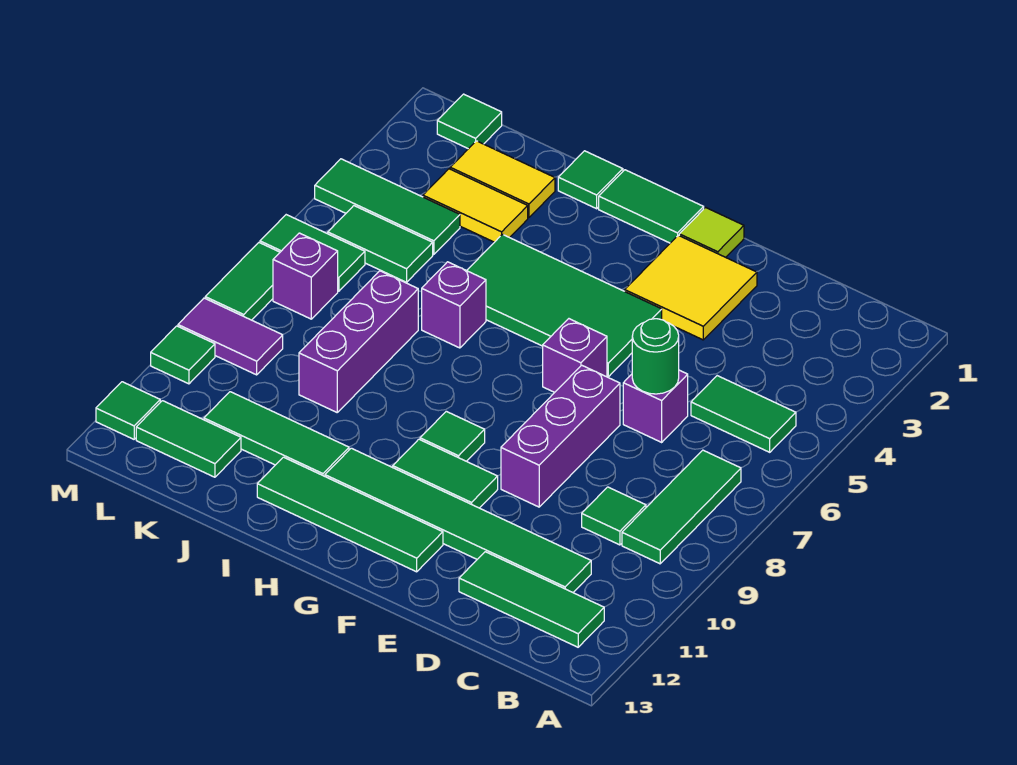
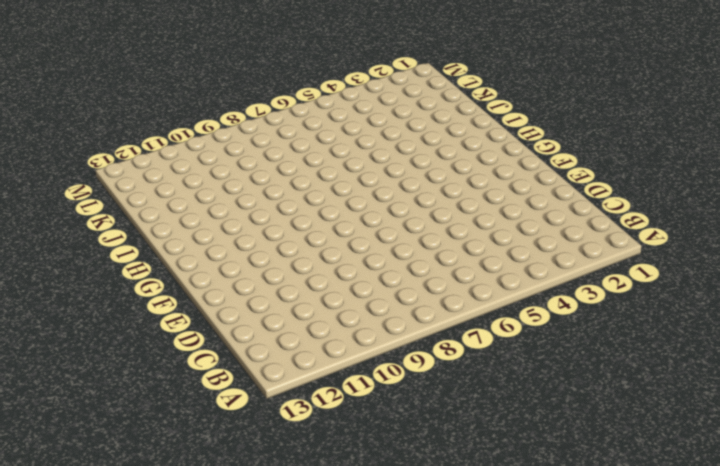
none -> green tile B5:C5 level 1
none -> green tile B7:B9 level 1
none -> green tile B12:D12 level 1
none -> green tile C9 level 1

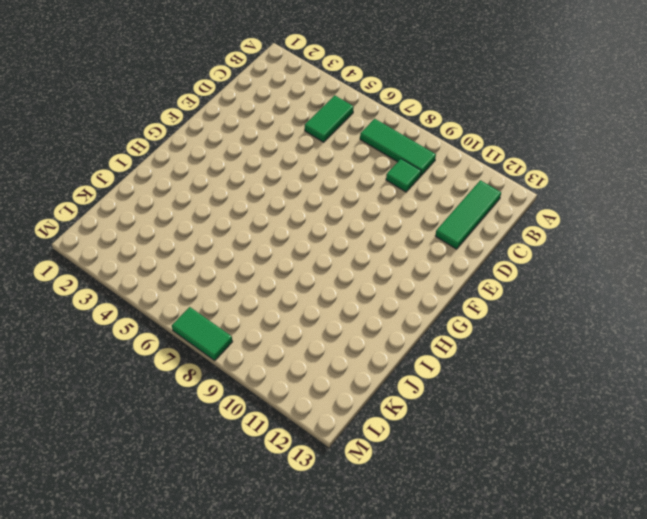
none -> green tile C11:H11 level 1
none -> purple brick D6 level 1
none -> yellow tile E2:F3 level 1
none -> purple brick E7:E9 level 1

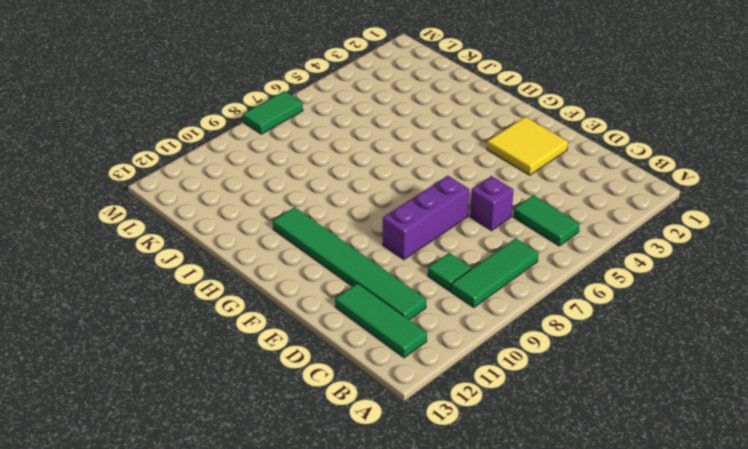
none -> lime tile F1 level 1
none -> green tile F4:I5 level 1
none -> purple brick F6 level 1
none -> green tile F10:G10 level 1

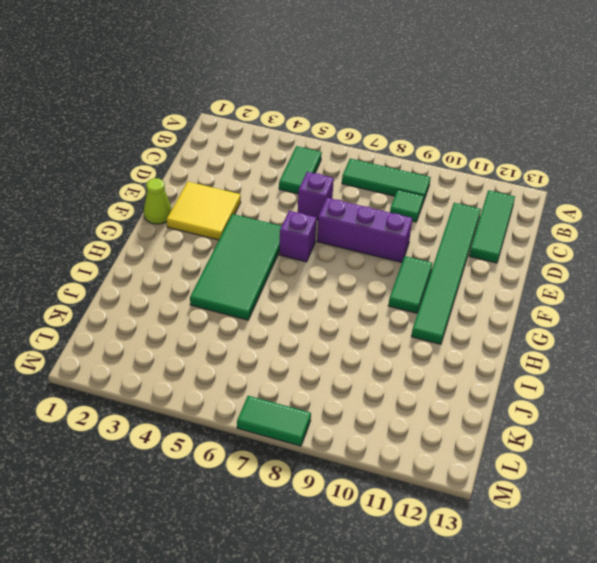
lime cone F1 level 1 -> lime tile F1 level 1
none -> green tile F12:I12 level 1
none -> green tile G1:H1 level 1
none -> green tile G9 level 1
none -> green tile I1 level 1

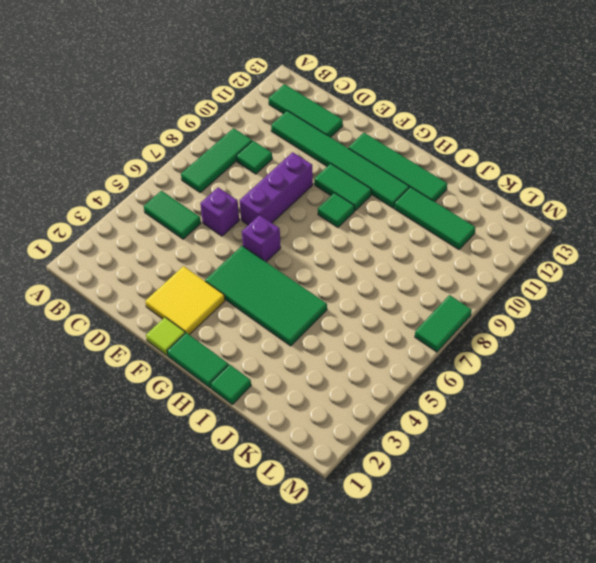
none -> purple brick I6 level 1
none -> yellow tile J2:K2 level 1
none -> yellow tile J3:K3 level 1
none -> purple brick J7:J9 level 1

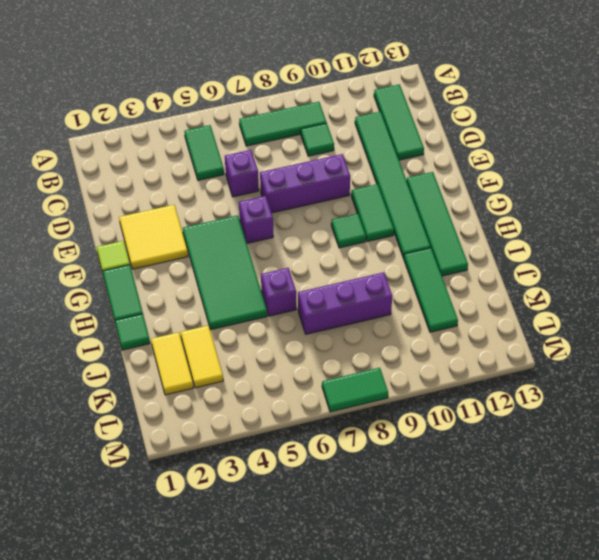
none -> green tile K4:M4 level 1
none -> green tile K5:L5 level 1
none -> green tile K12:L12 level 1
none -> green tile L1 level 1

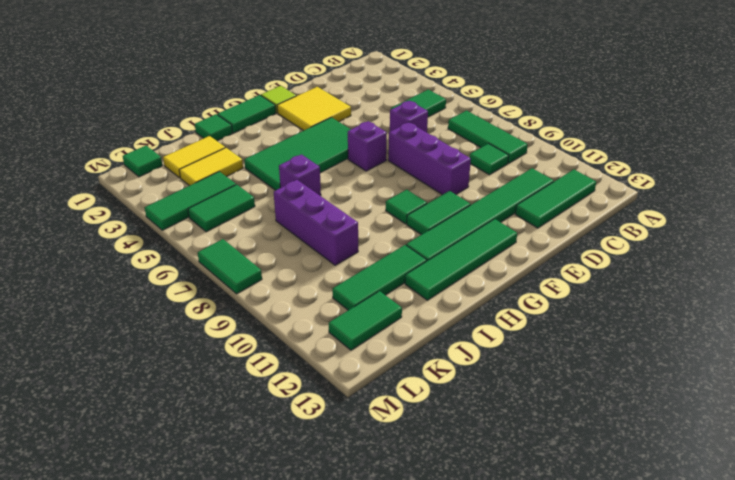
none -> green tile L6:M6 level 1
none -> purple brick L7 level 1
none -> purple tile L9:M9 level 1
none -> green tile M10 level 1

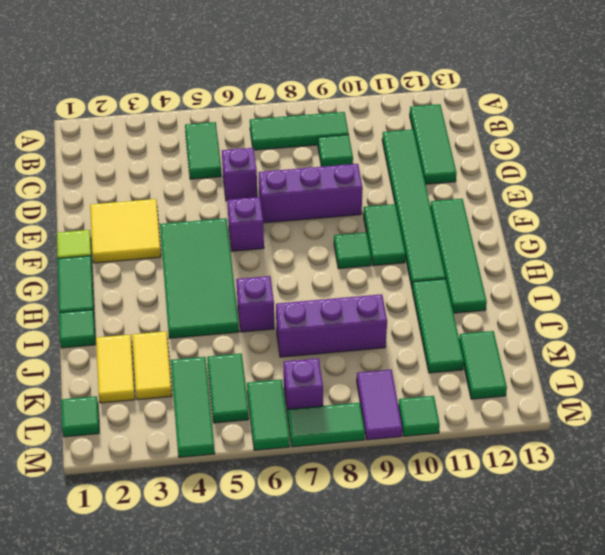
none -> green tile M12 level 1
none -> green round brick D6 level 2

